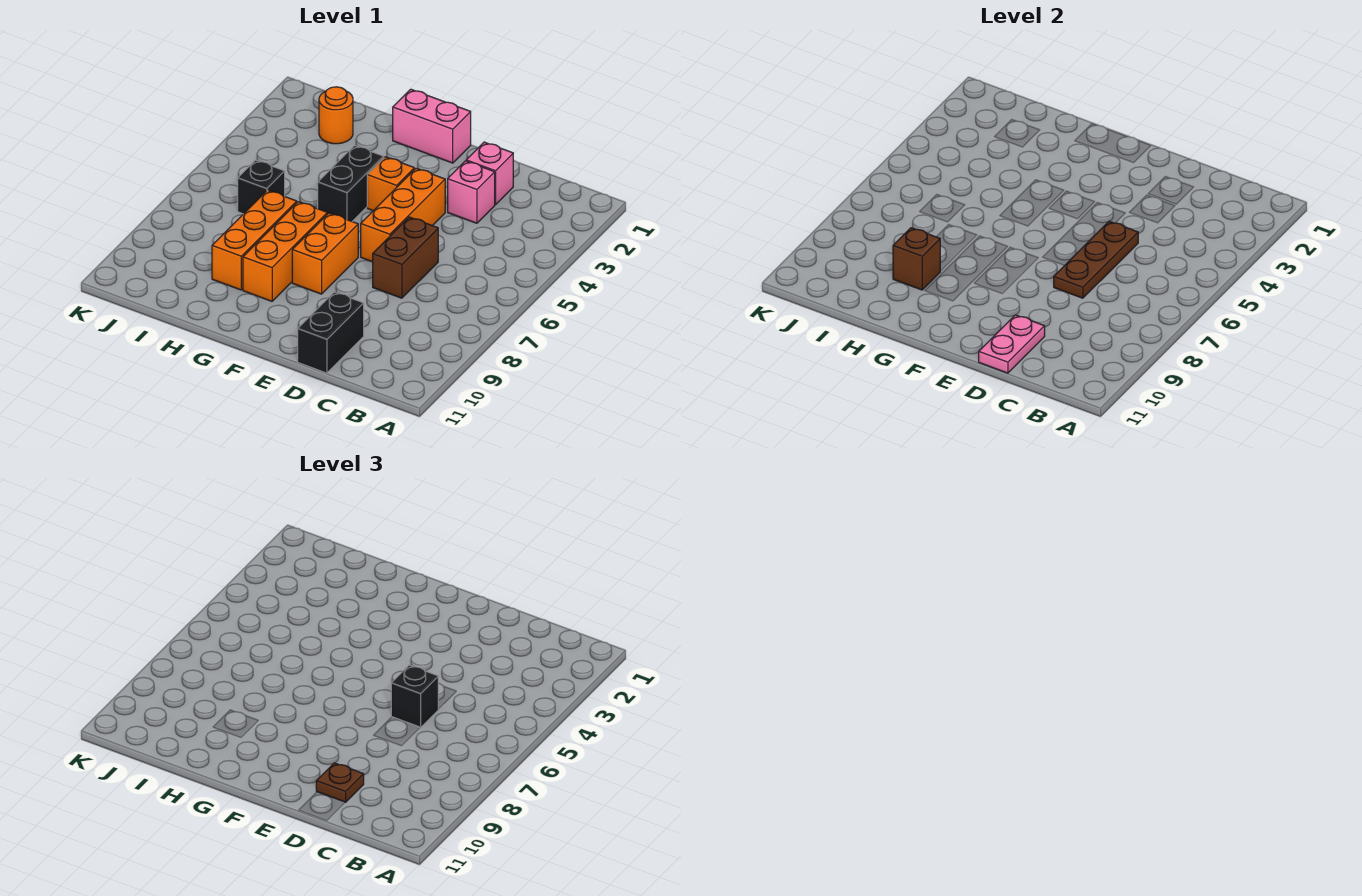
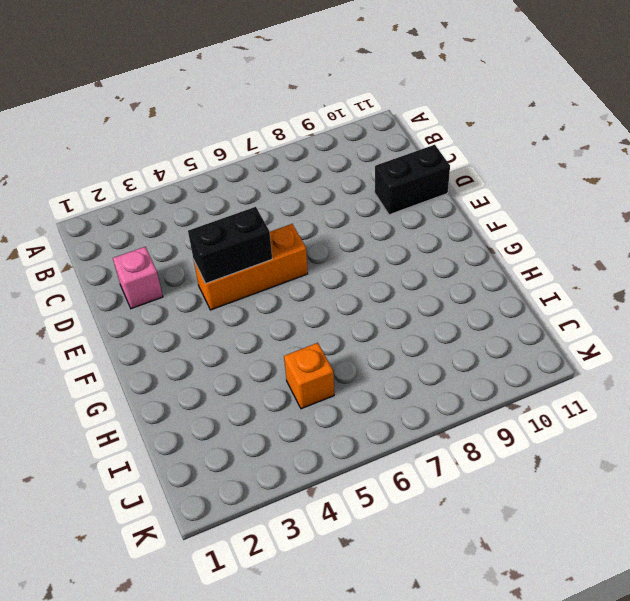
black brick E4:E5 level 2 -> black brick G4:G5 level 1
orange brick I5 level 1 -> orange brick F4 level 1
none -> pink brick D3 level 1
none -> brown brick D6:D7 level 1
none -> pink brick F1:G1 level 1

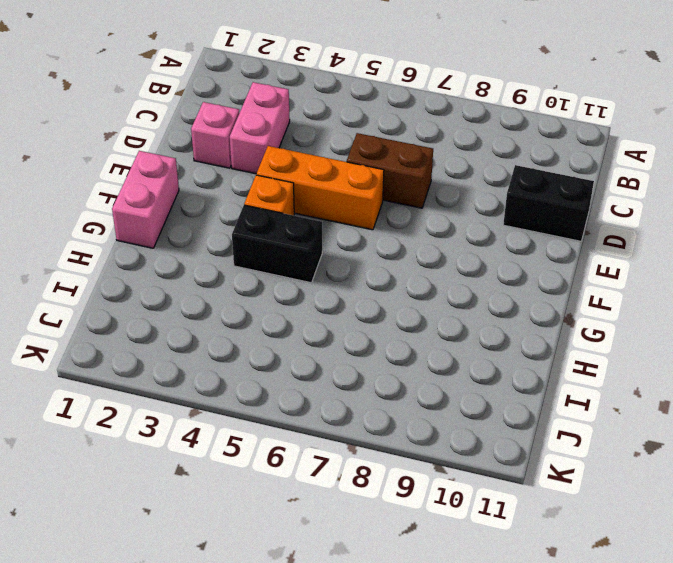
pink brick C3:D3 level 1 -> pink brick D3 level 1
none -> orange brick F7:F8 level 1
none -> orange brick G7:G9 level 1
none -> orange brick H7:H9 level 1

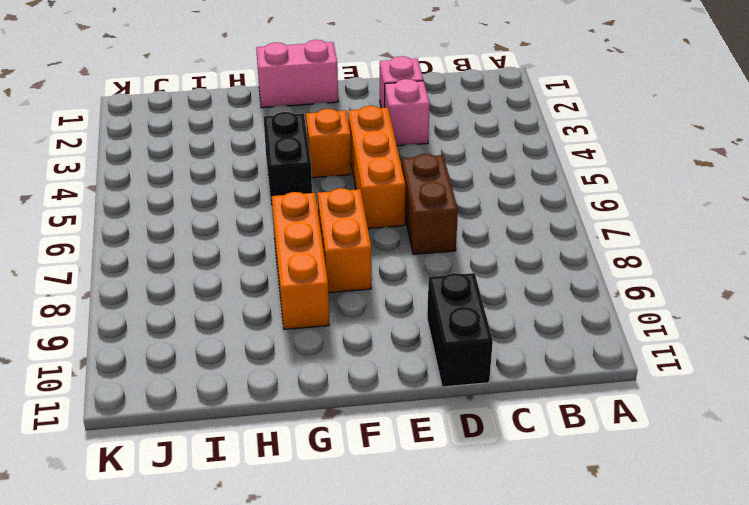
none -> orange brick H7:H9 level 1
none -> orange round brick I2 level 1
none -> black brick I6 level 1

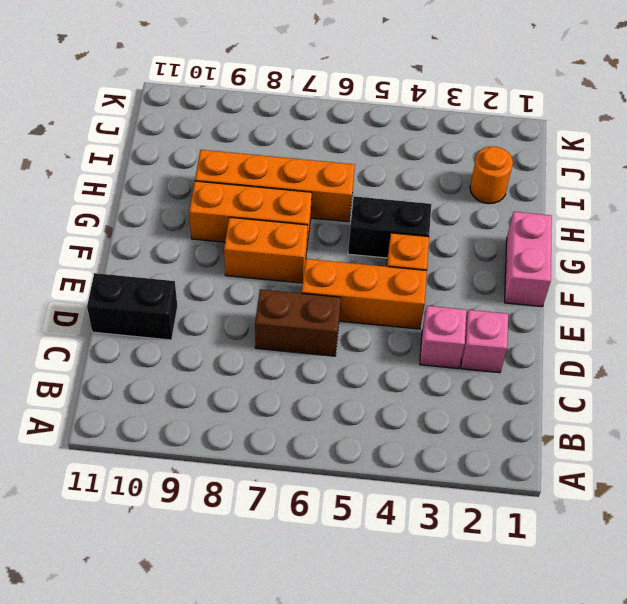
orange brick H6:H9 level 1 -> orange brick H7:H9 level 1
none -> black brick I6 level 1
none -> brown plate D5:D7 level 2
none -> pink plate D10:D11 level 2

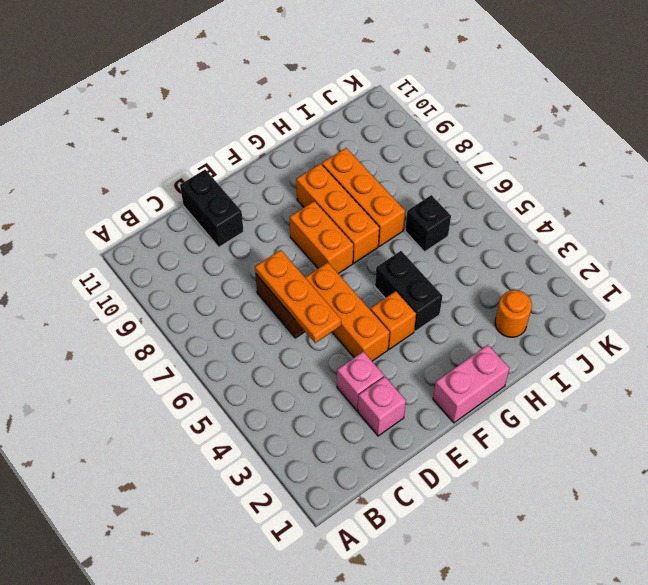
orange plate D5:D7 level 2 -> brown plate D5:D7 level 2
none -> pink plate D10:D11 level 2
none -> brown brick H9 level 2
none -> black brick D6 level 3

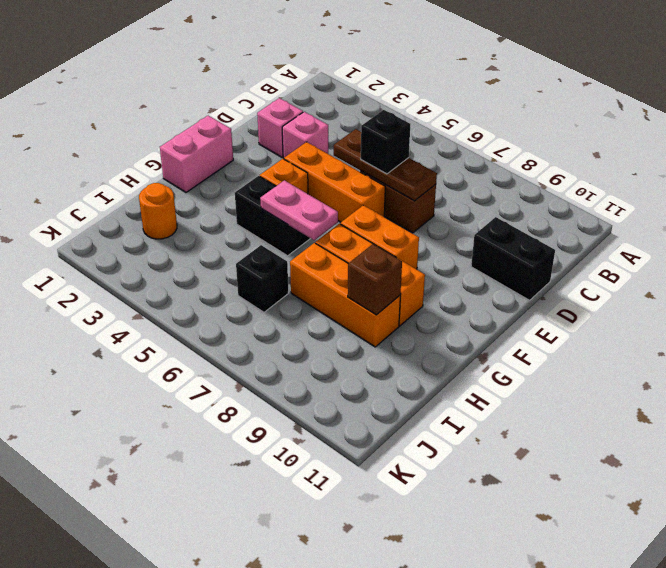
pink plate G5:G6 level 2 -> pink plate D10:D11 level 2
none -> brown plate D10 level 3

